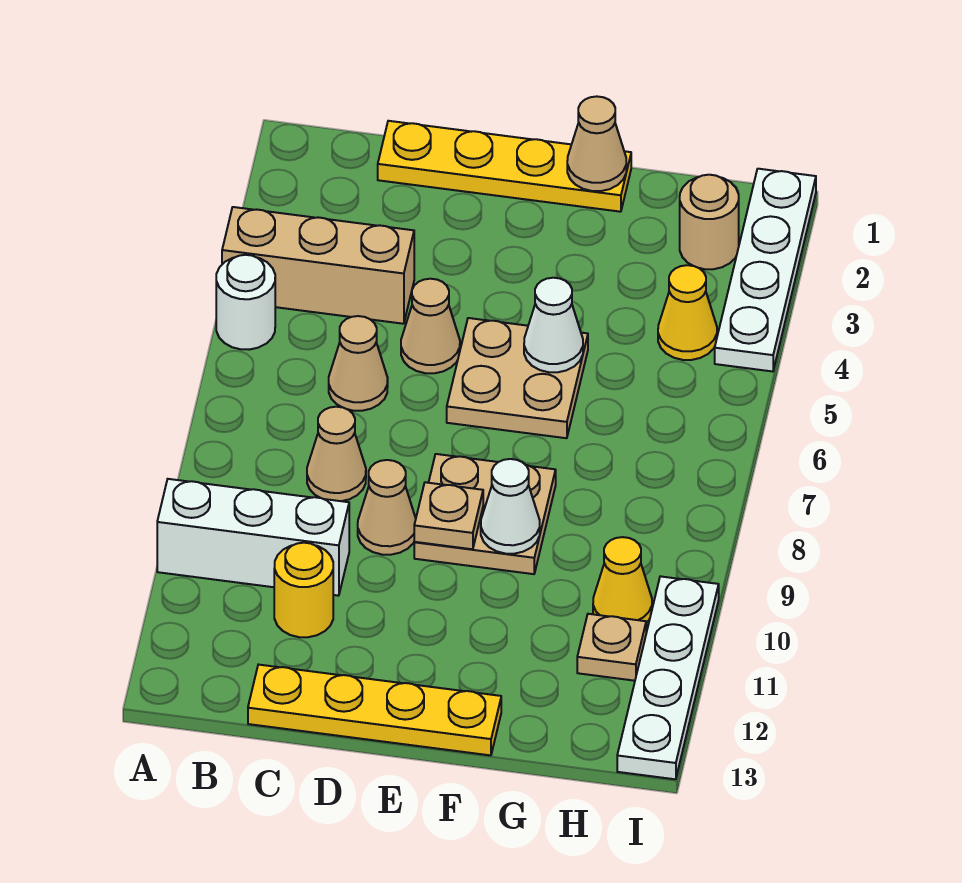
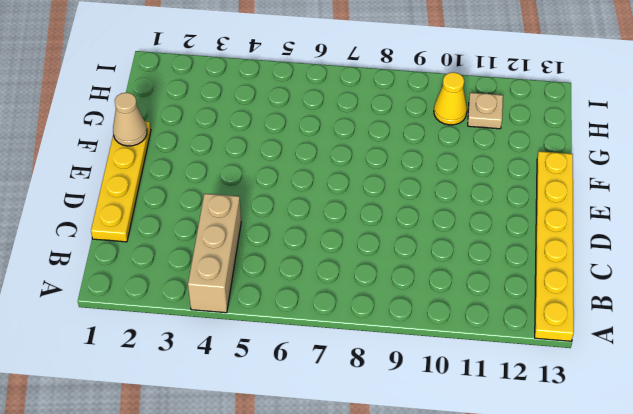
yellow plate A13:F13 level 1 -> yellow plate C13:F13 level 1
none -> white round brick A5 level 1
none -> white brick A10:C10 level 1
none -> tan cone C6 level 1

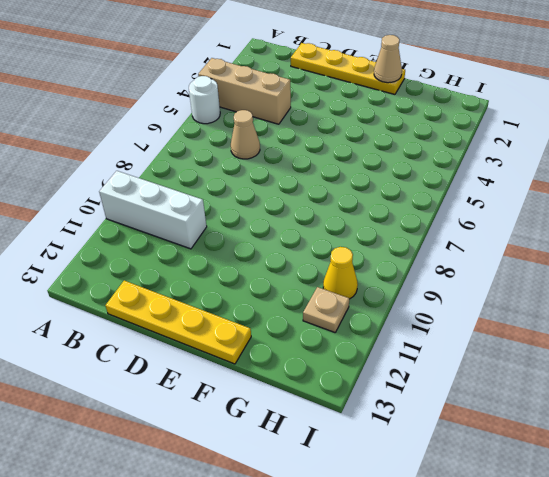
none -> tan cone C8 level 1
none -> yellow round brick C11 level 1
none -> tan cone D5 level 1

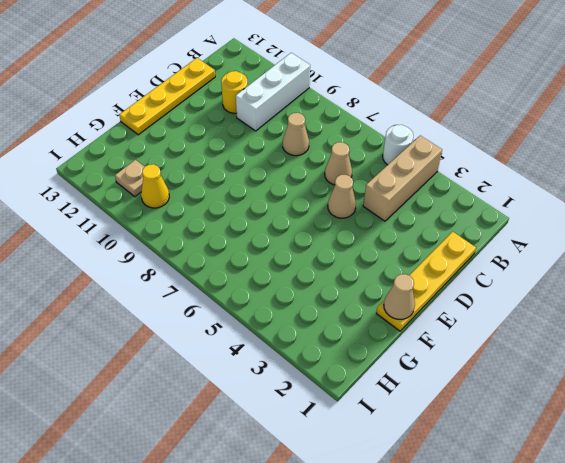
none -> tan cone D9 level 1
none -> tan plate E5:F6 level 1
none -> tan plate E8:F9 level 1

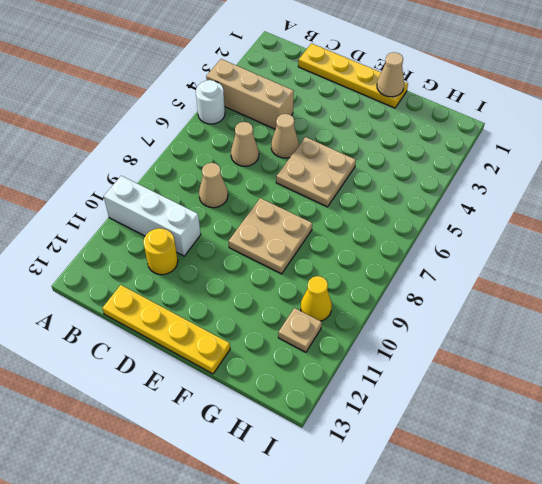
none -> tan cone D9 level 1
none -> tan round brick H2 level 1
none -> yellow cone H4 level 1

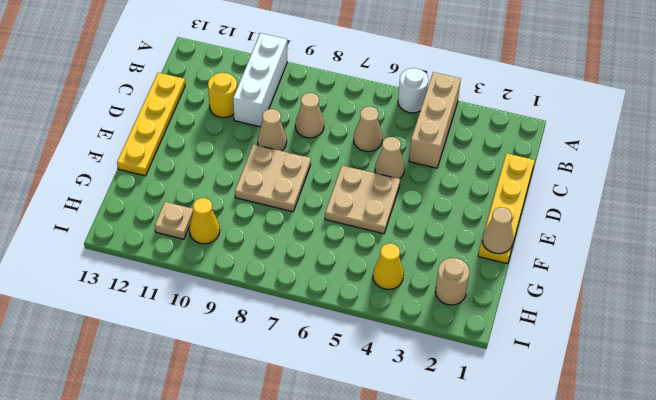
none -> white plate I1:I4 level 1
none -> white plate I10:I13 level 1
none -> tan plate E9 level 2

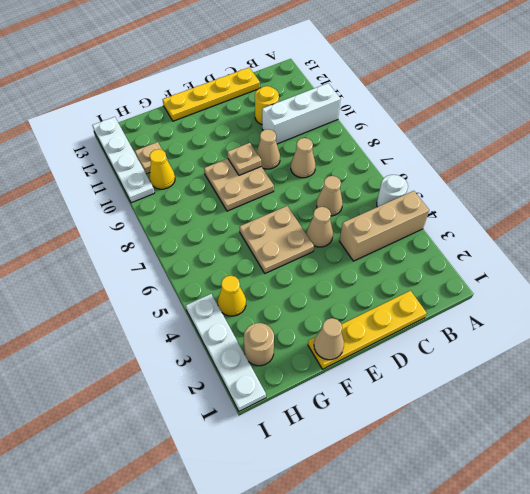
none -> white cone F5 level 2
none -> white cone F9 level 2

